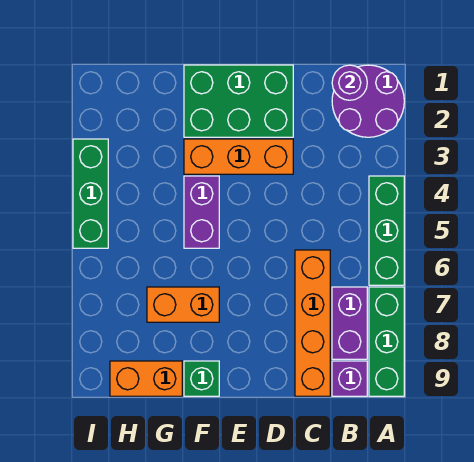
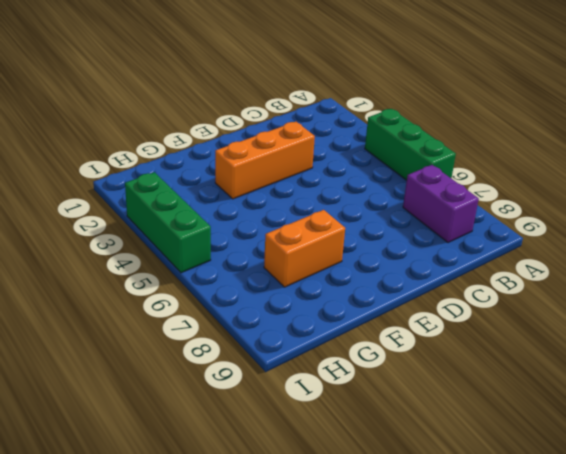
none -> purple round brick A1:B2 level 1
none -> green brick A7:A9 level 1
none -> purple brick B9 level 1

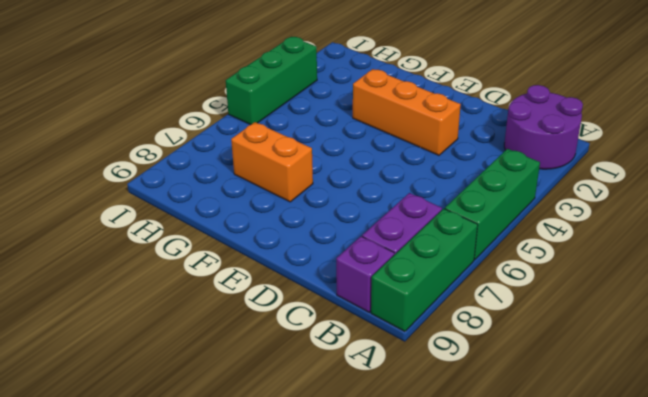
none -> orange brick C6:C9 level 1
none -> green brick D1:F2 level 1
none -> purple brick F4:F5 level 1

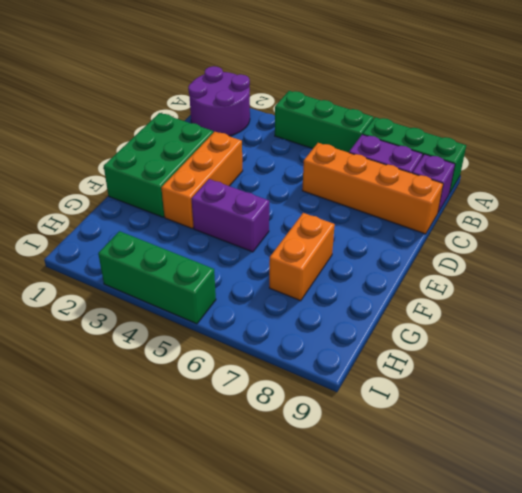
none -> green brick F9 level 1
none -> orange brick G9:H9 level 1
none -> purple round brick B1 level 2

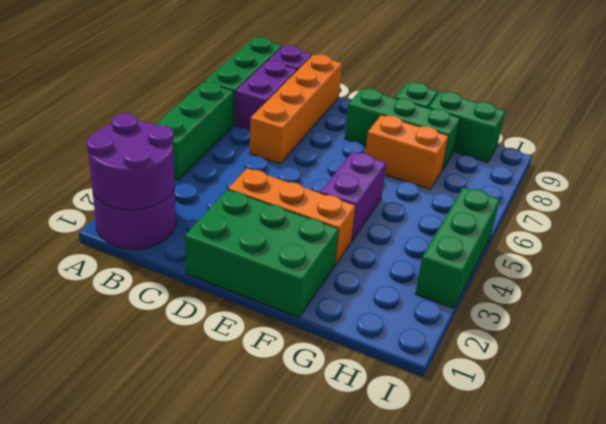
purple round brick A1:B2 level 2 -> purple round brick B1 level 2
green brick E8:G8 level 1 -> none
green brick G9:H9 level 1 -> orange brick G9:H9 level 1

